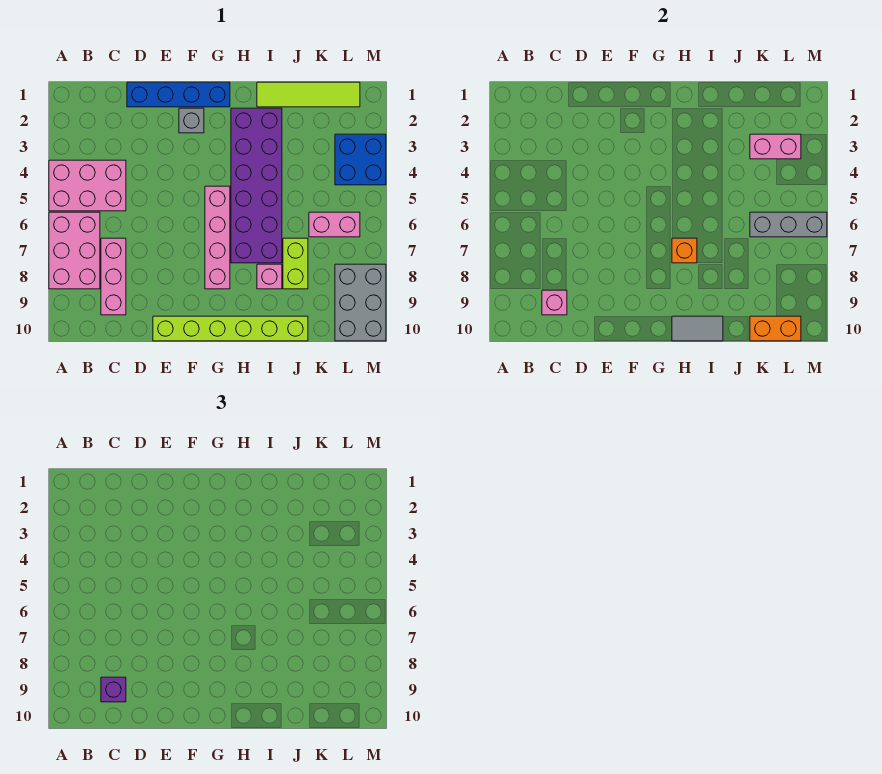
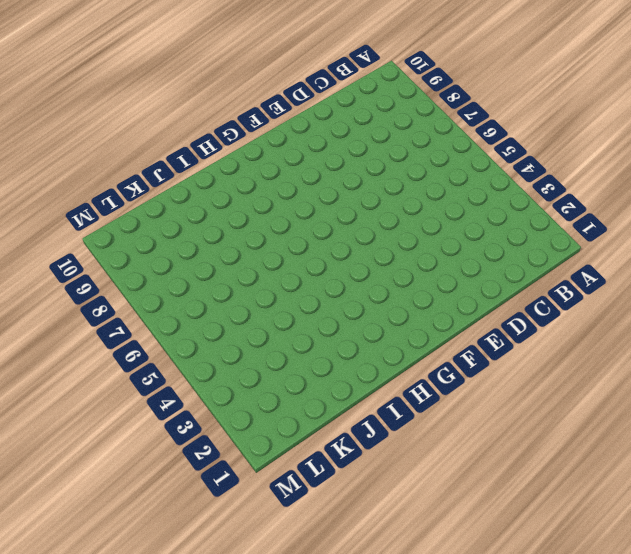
none -> pink brick A4:C5 level 1
none -> pink brick A6:B8 level 1
none -> pink brick C7:C9 level 1

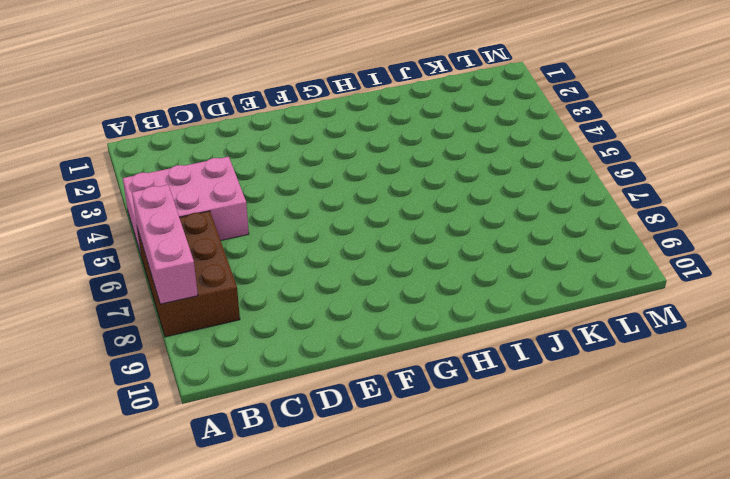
brown brick A6:B8 level 1 -> pink brick A6:B8 level 1
pink brick A6:A8 level 2 -> pink brick C7:C9 level 1
none -> blue brick D1:G1 level 1
none -> lime brick E10:J10 level 1
none -> grey brick F2 level 1

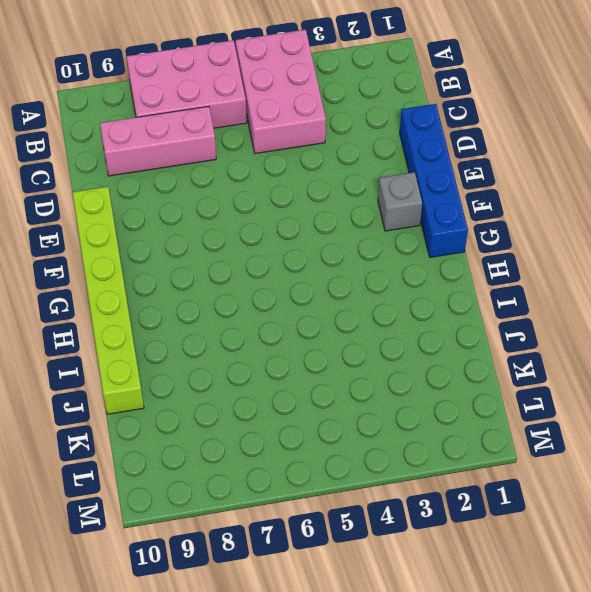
none -> pink brick G5:G8 level 1
none -> purple brick H2:I7 level 1
none -> lime tile I1:L1 level 1

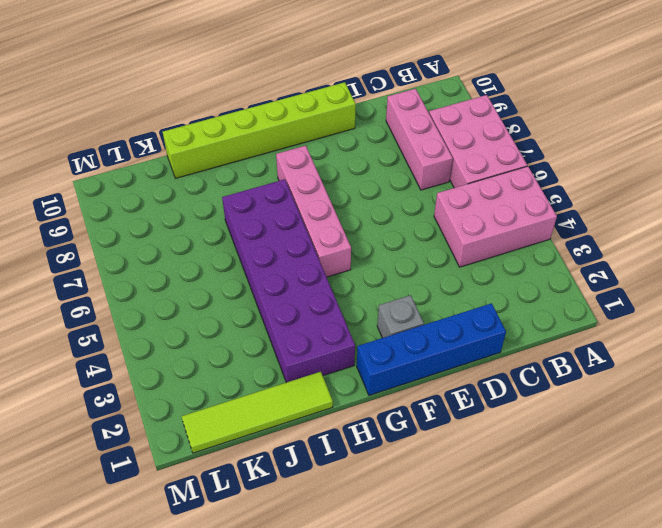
none -> pink brick I8 level 1
none -> lime brick J7:J8 level 1
none -> pink brick K6:L6 level 1

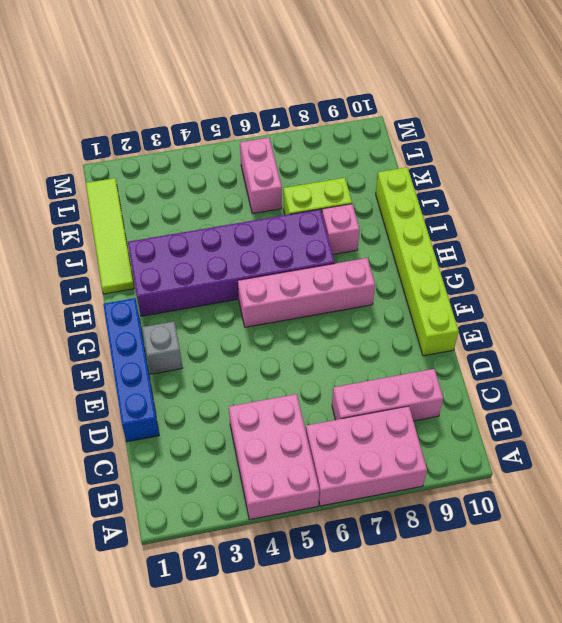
none -> blue brick L3:M4 level 1
none -> grey brick L8:M10 level 1
none -> pink brick C9 level 2

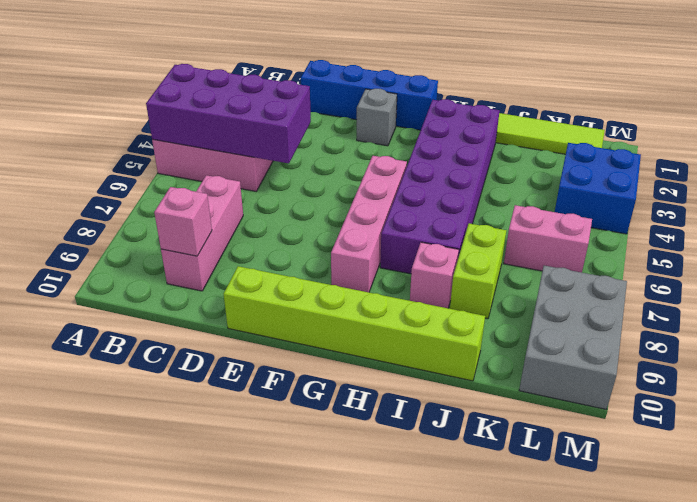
purple brick A4:D5 level 2 -> none
none -> pink brick A6:B8 level 1
none -> orange brick H7 level 2
none -> grey tile H10:I10 level 2

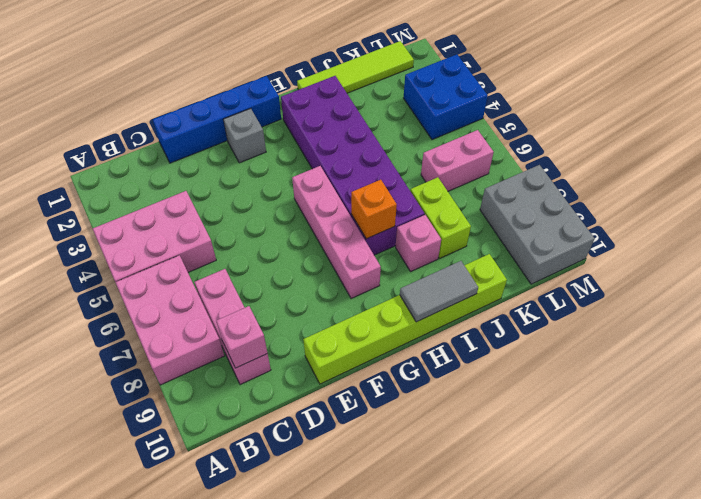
none -> pink brick K3:L3 level 2
none -> grey brick K6:M6 level 2
none -> orange brick K10:L10 level 2

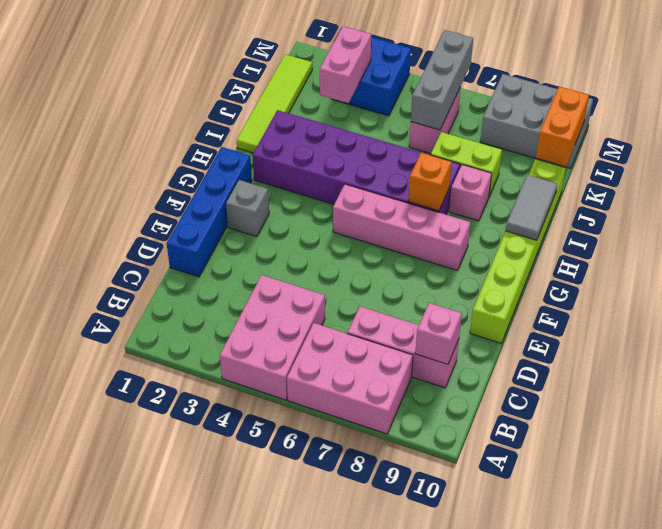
none -> purple brick C9 level 3

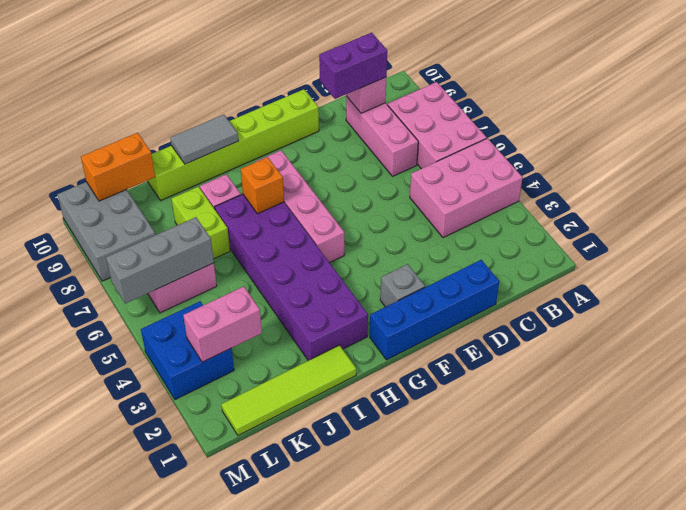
purple brick C9:D9 level 3 -> purple brick C9 level 3

